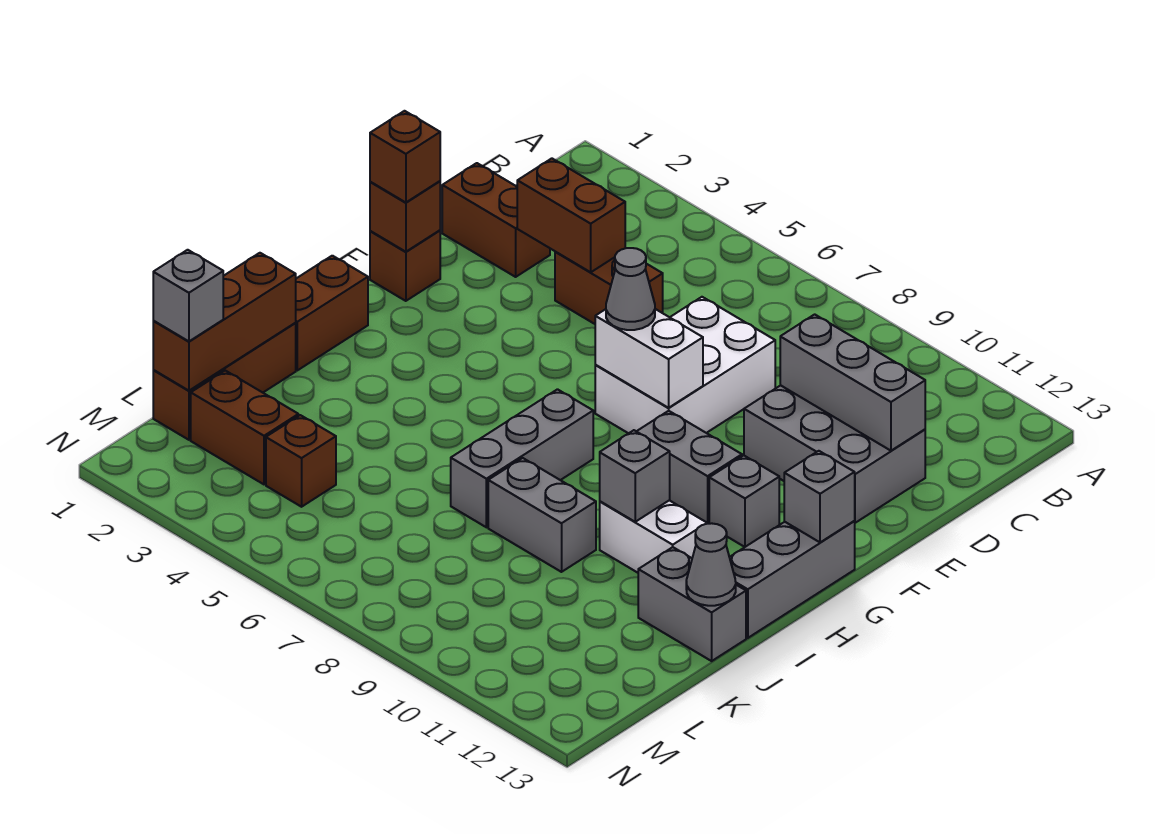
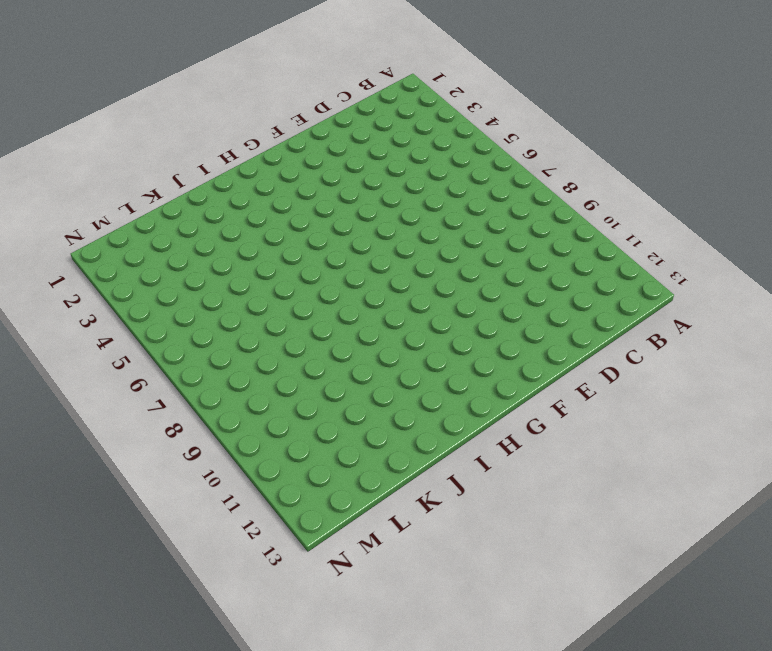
none -> brown brick D1:D2 level 1
none -> brown brick D4:D5 level 1
none -> white brick D7:F8 level 1

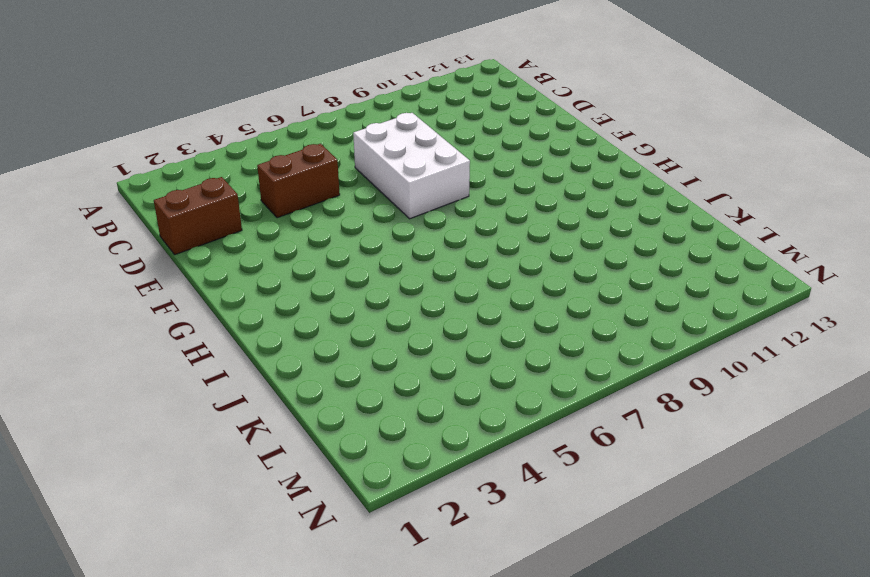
none -> grey brick D10:E12 level 1
none -> brown brick F1 level 1
none -> grey brick G9:G10 level 1

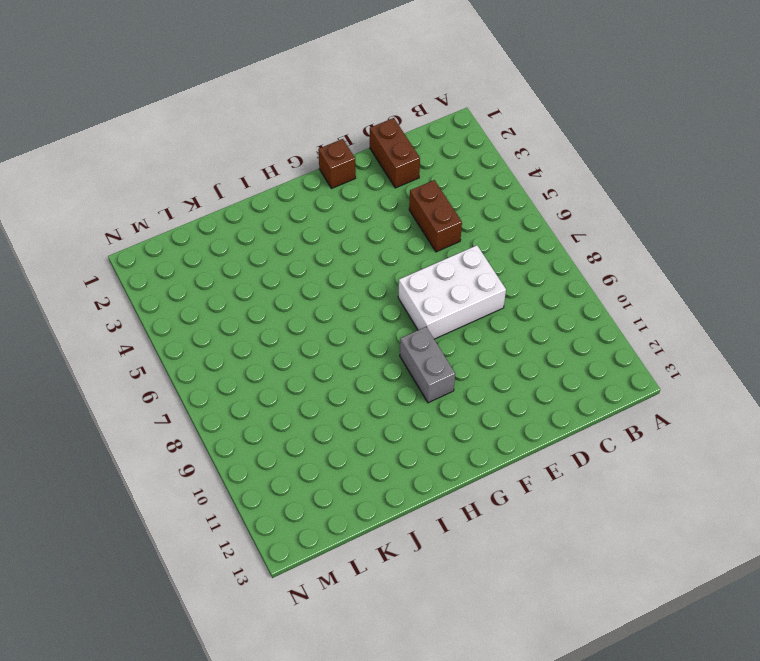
none -> grey brick D10:E12 level 1
none -> grey brick G11 level 1
none -> grey brick G13:I13 level 1

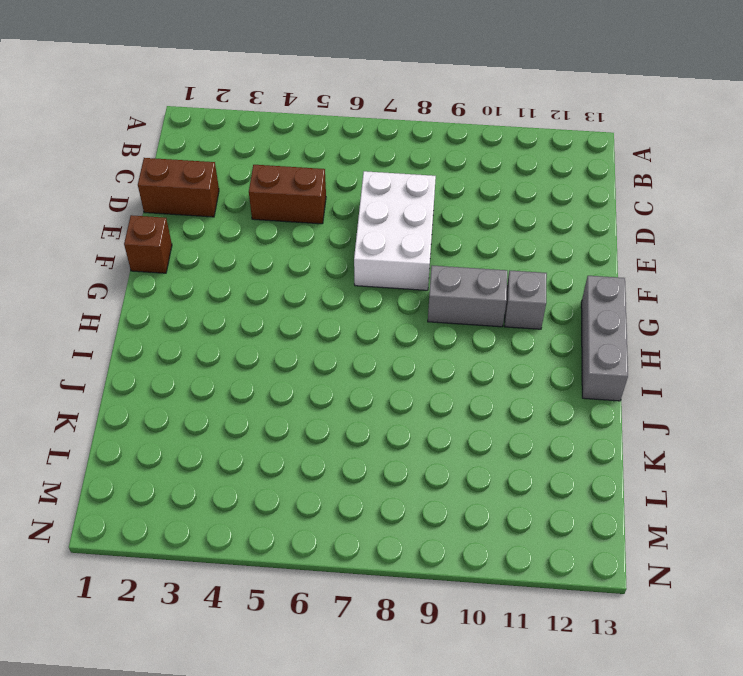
none -> grey brick D10:E12 level 1
none -> brown brick H1:I1 level 1
none -> grey brick H7:J7 level 1

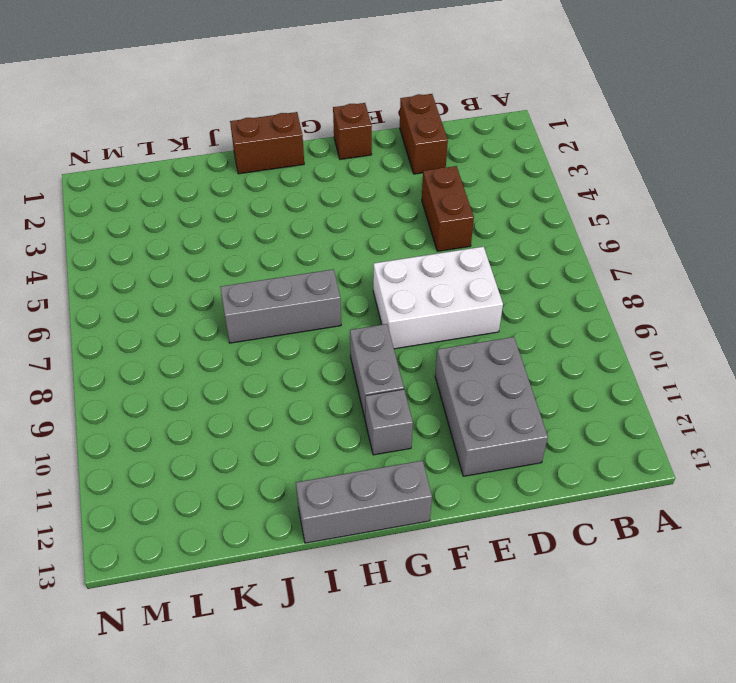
none -> white brick I10:I11 level 1
none -> brown brick J1:L1 level 1
none -> grey brick J8:J9 level 1

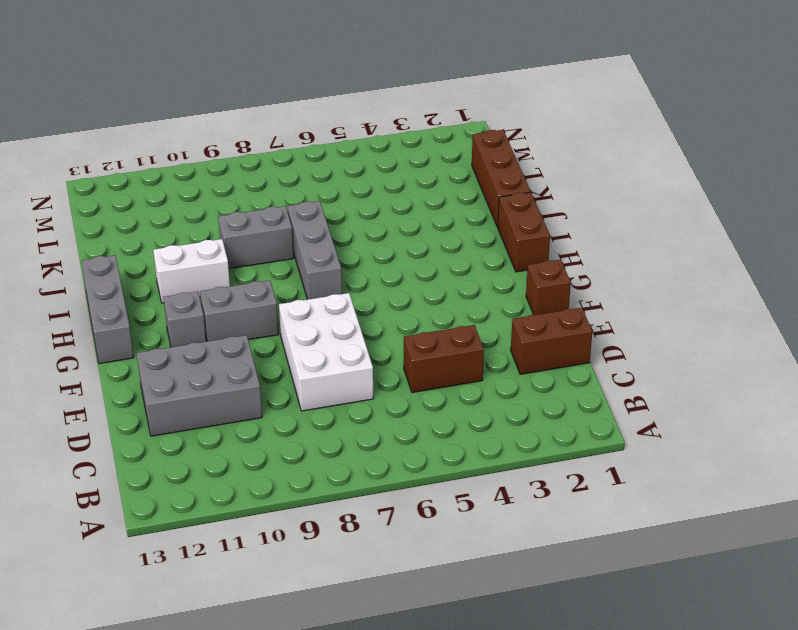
none -> grey brick J12:J13 level 1
none -> brown brick L2:L3 level 1
none -> brown brick L4 level 1

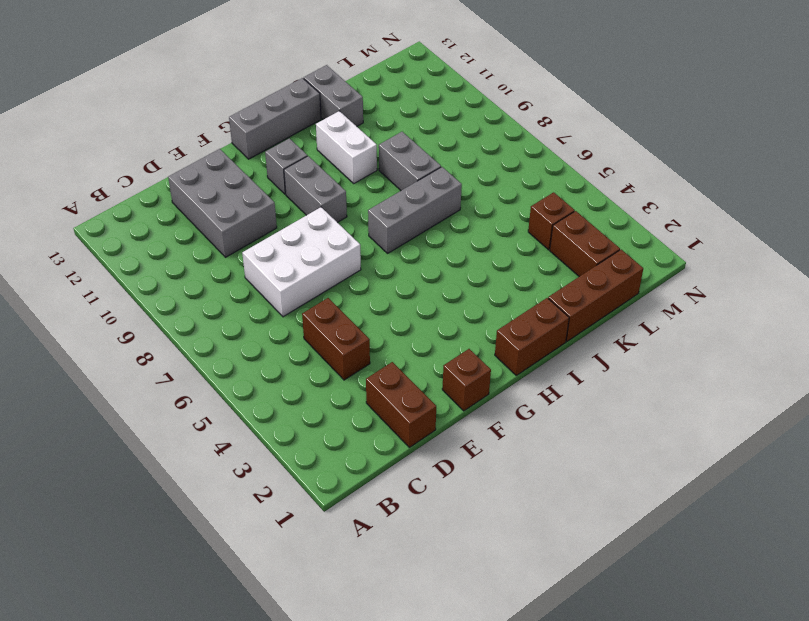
none -> brown brick D3:D4 level 2
none -> grey brick D10:D12 level 2
none -> brown brick F1 level 2

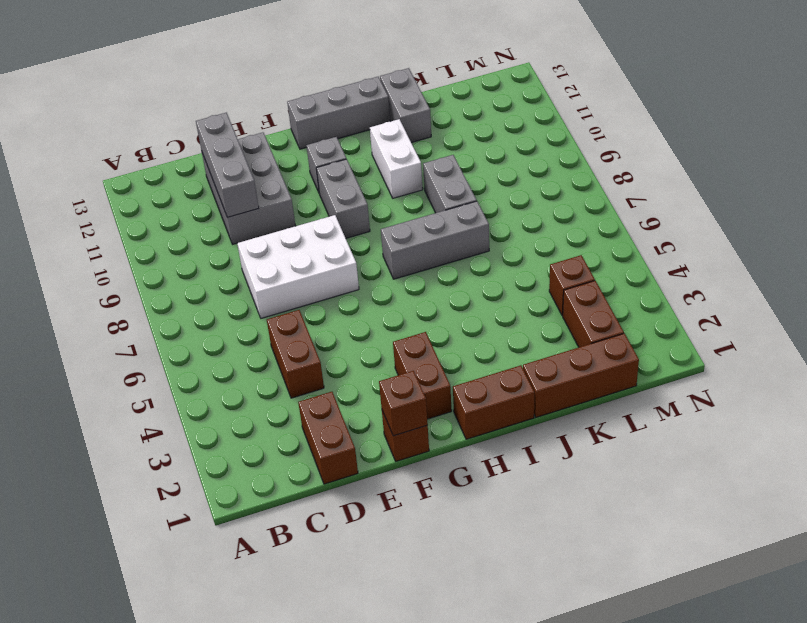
brown brick G2:G3 level 1 -> brown brick D3:D4 level 2
none -> white brick F7:F8 level 2
none -> grey brick G13 level 2
none -> grey brick I10 level 2

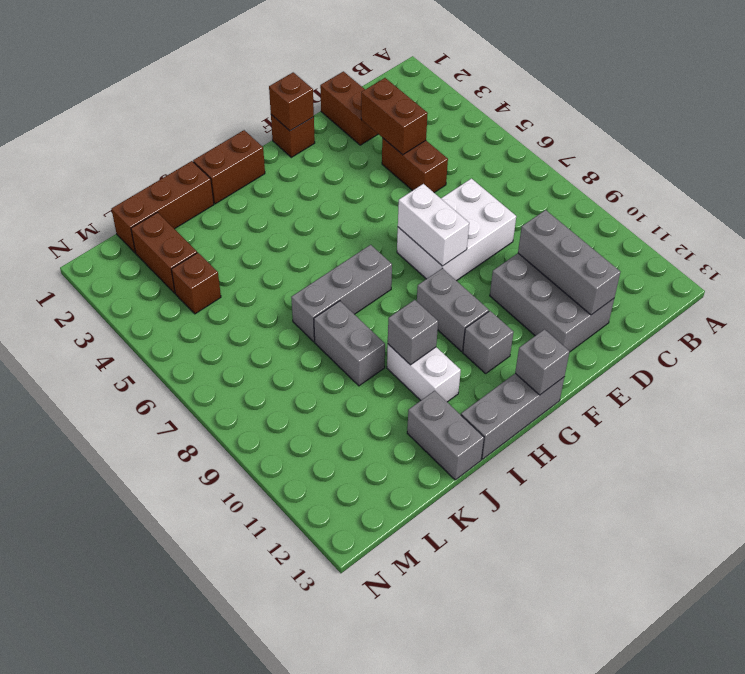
none -> brown brick J1:L1 level 2
none -> grey cone J13 level 2
none -> brown brick F1 level 3

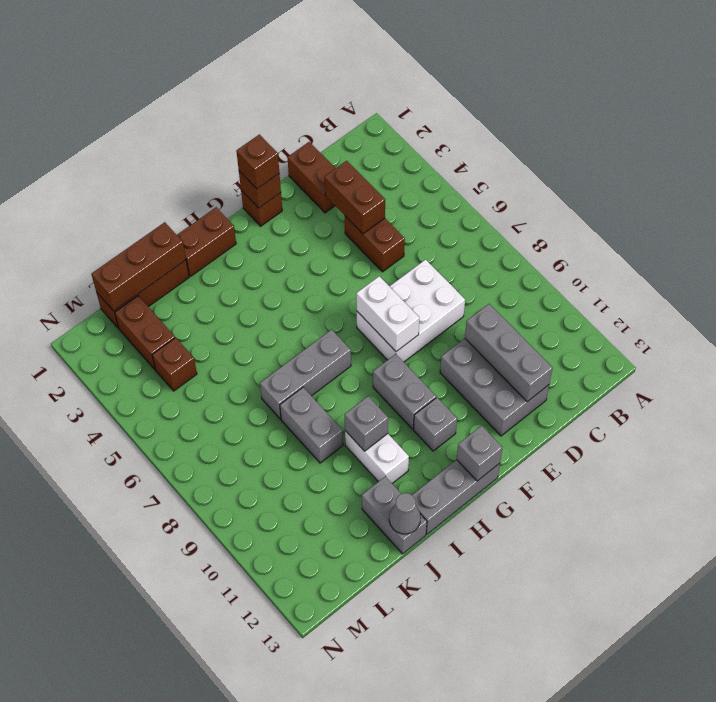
none -> grey cone F7 level 3
none -> grey brick L1 level 3

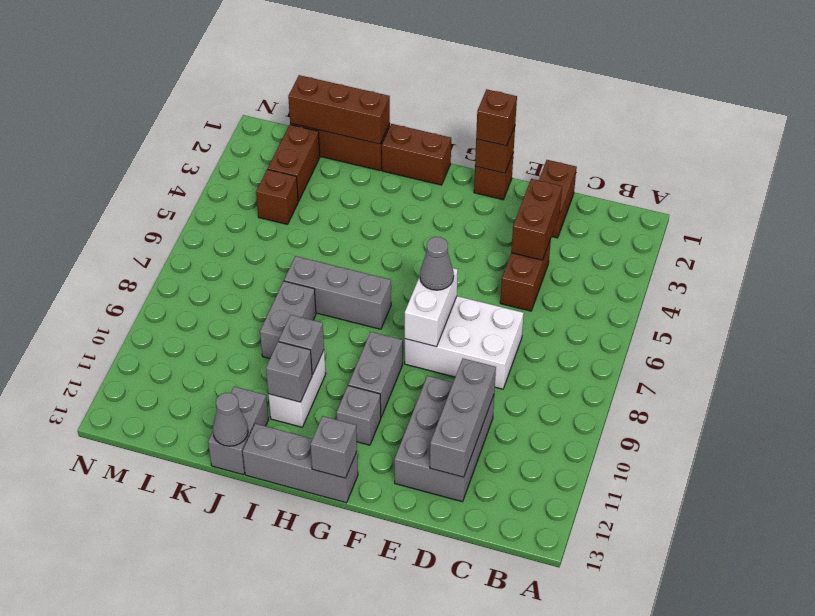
grey brick I11 level 2 -> grey brick L1 level 3

